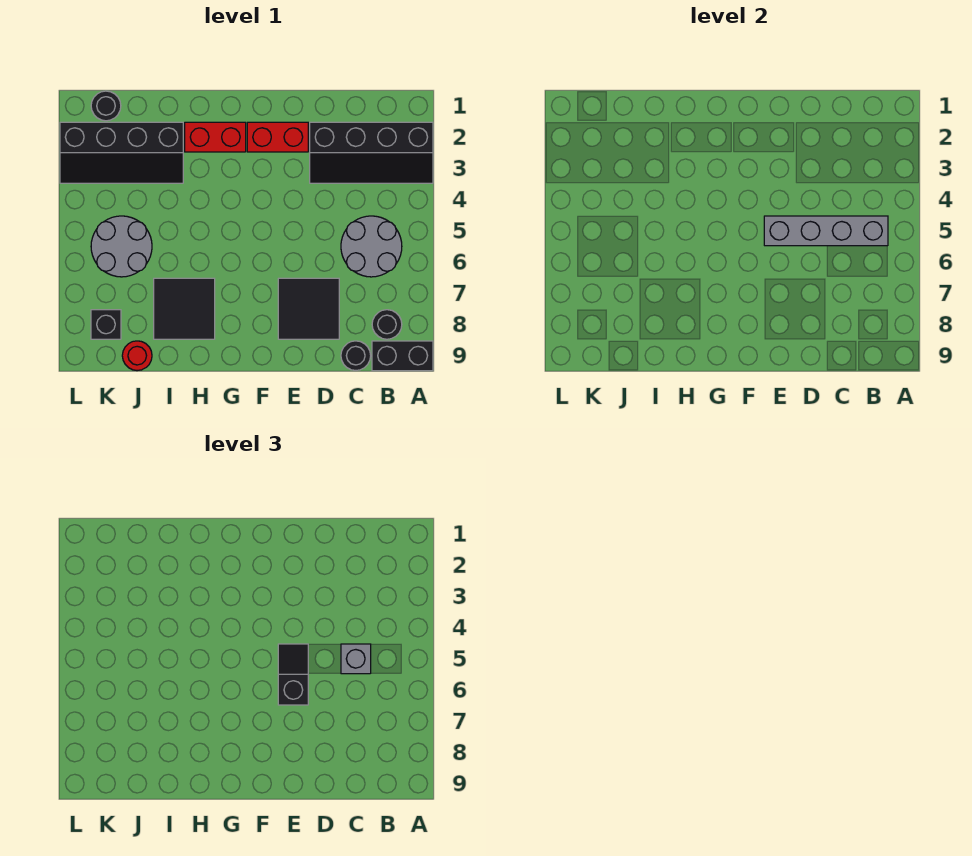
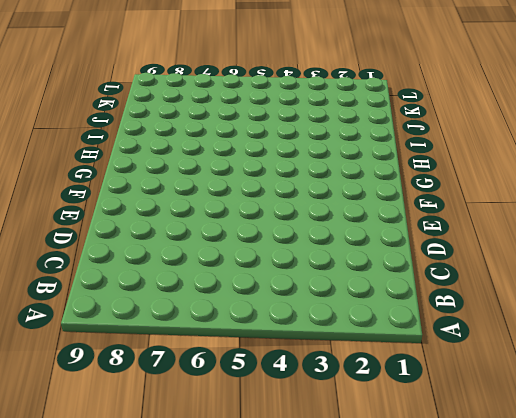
none -> black slope A2:D3 level 1 top 2
none -> black brick A9:B9 level 1
none -> grey round brick B5:C6 level 1

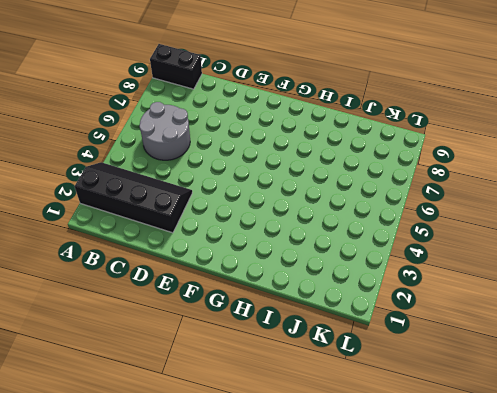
none -> black round brick B8 level 1
none -> black round brick C9 level 1
none -> black tile D7:E8 level 1

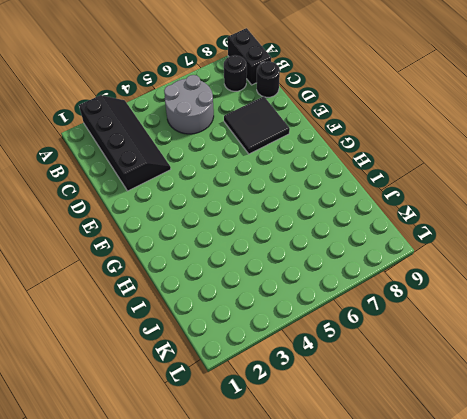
none -> red brick E2:F2 level 1
none -> red brick G2:H2 level 1
none -> black tile H7:I8 level 1

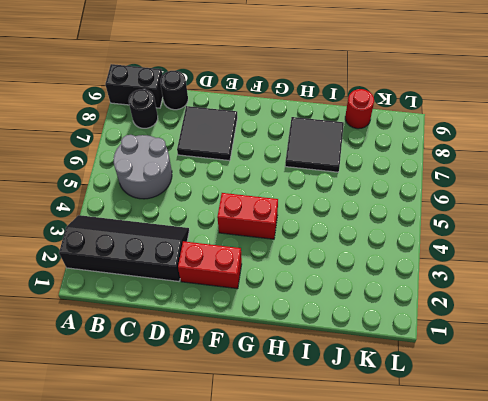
red brick F4:G4 level 1 -> red brick G2:H2 level 1
none -> black slope I2:L3 level 1 top 2
none -> grey round brick J5:K6 level 1
none -> black round brick K1 level 1

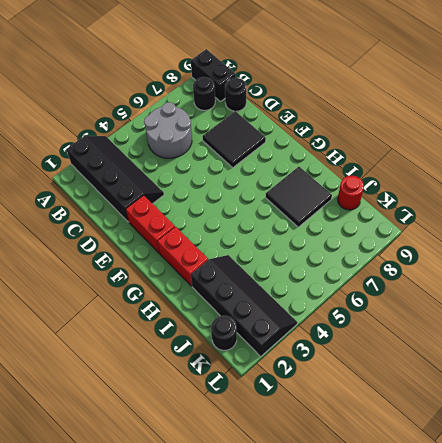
none -> grey round brick J5:K6 level 1
none -> black brick K8 level 1
none -> grey brick B5:E5 level 2

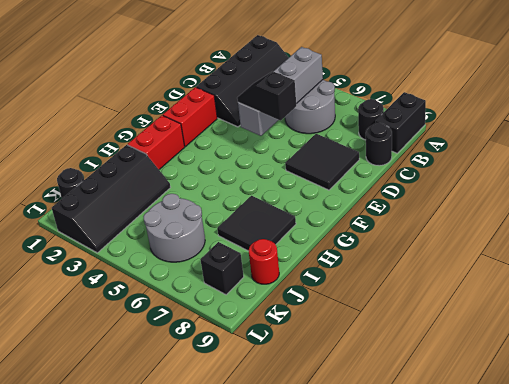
none -> grey brick C5 level 3

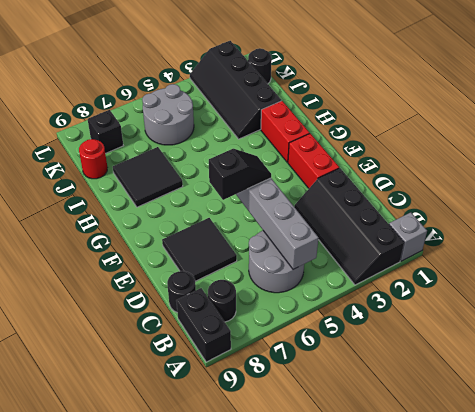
grey brick A1 level 1 -> grey brick C5 level 3

